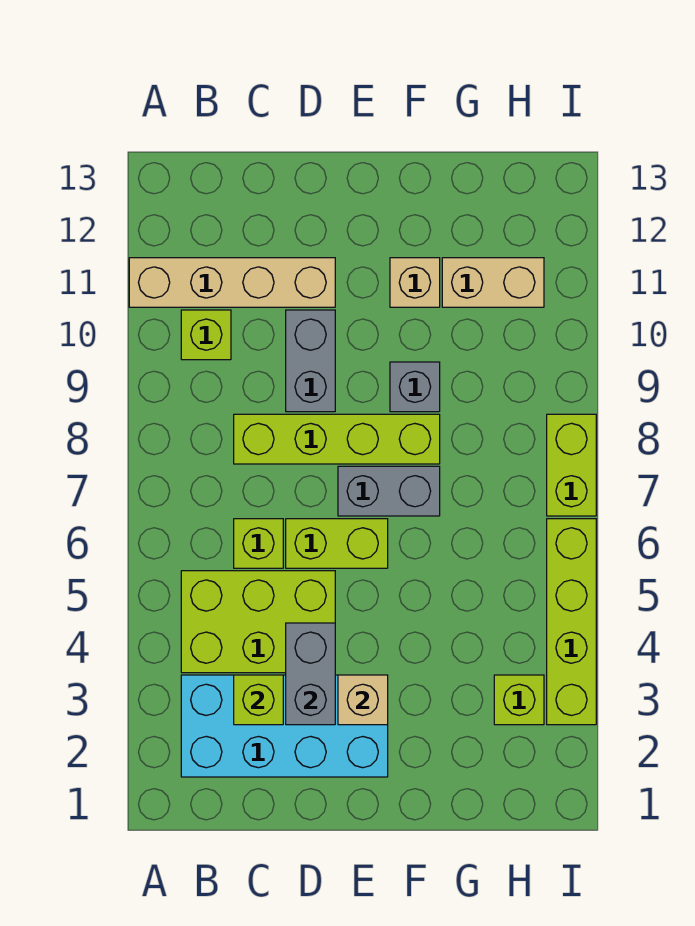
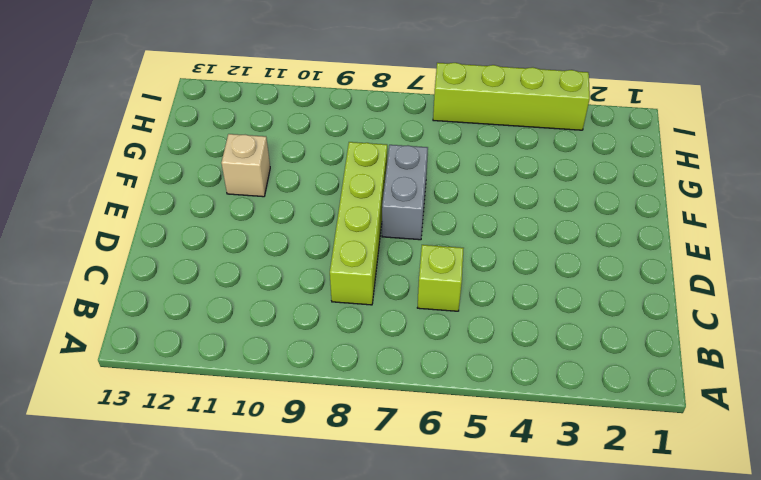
none -> tan brick A11:D11 level 1
none -> cyan brick B2:E3 level 1
none -> lime brick B4:D5 level 1

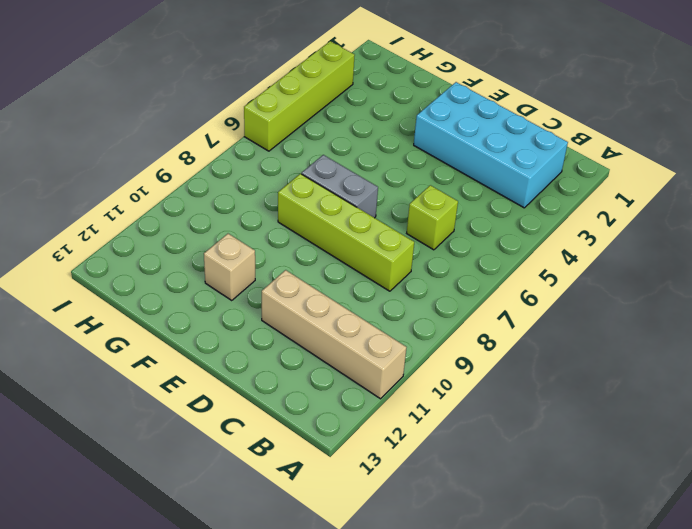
none -> lime brick B4:D5 level 1
none -> lime brick B10 level 1
none -> lime brick D6:E6 level 1

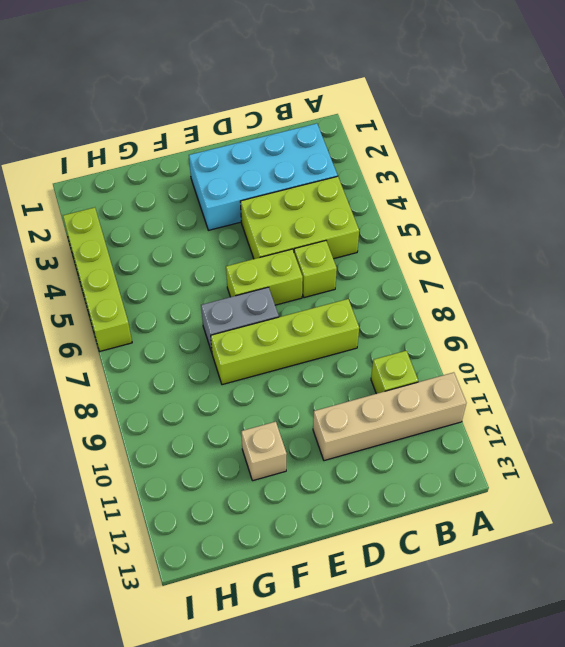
none -> grey brick D9:D10 level 1
none -> grey brick F9 level 1
none -> tan brick G11:H11 level 1

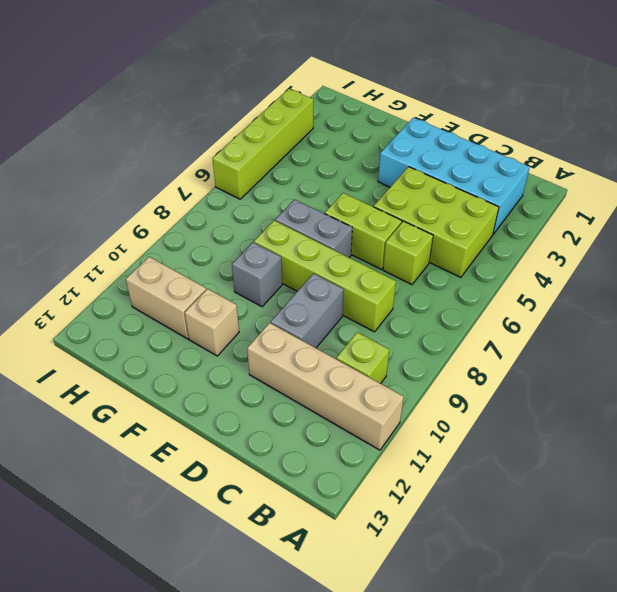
none -> lime brick H3 level 1
none -> lime brick I7:I8 level 1
none -> lime brick C3 level 2

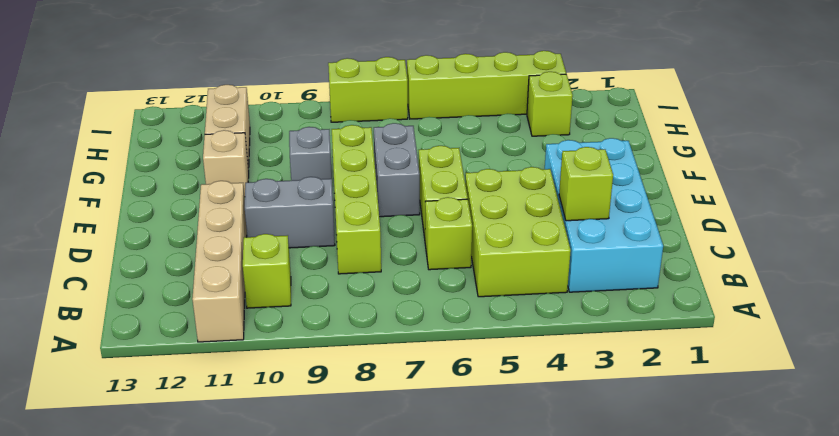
none -> grey brick D3:D4 level 2
none -> tan brick E3 level 2

